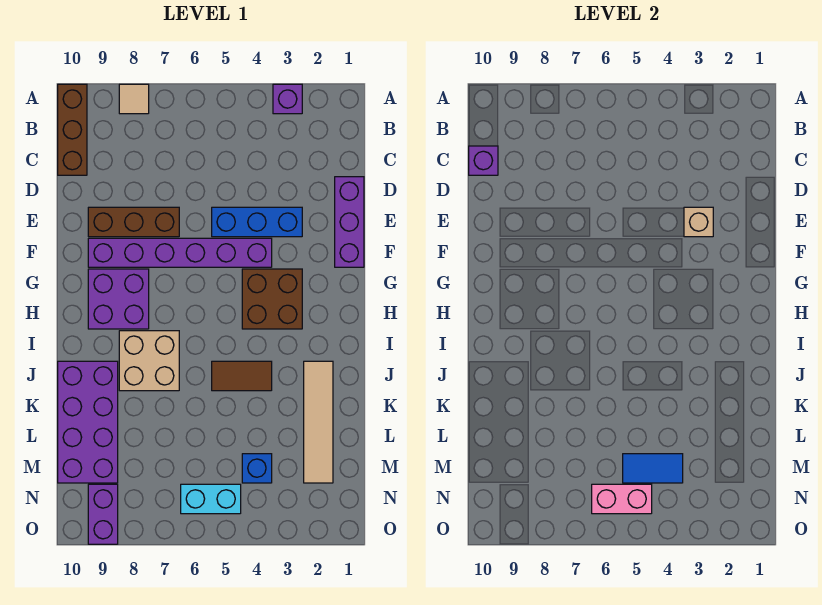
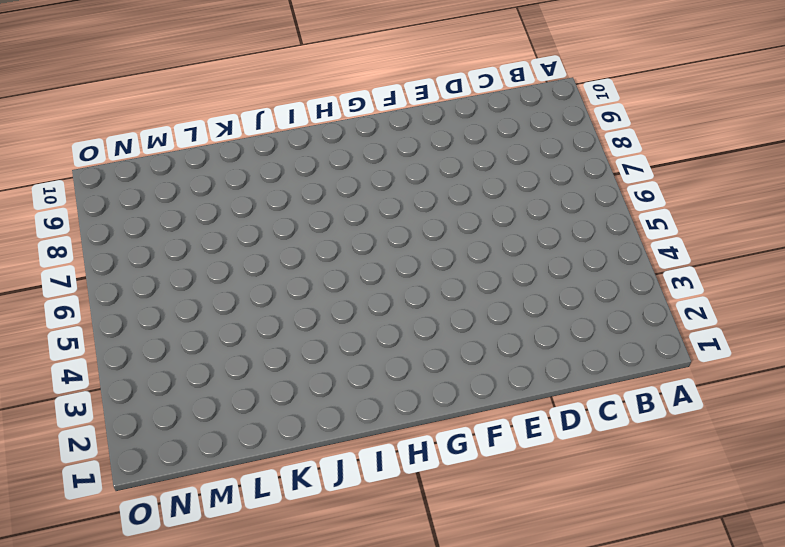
none -> purple brick A3 level 1
none -> tan tile A8 level 1
none -> brown brick A10:C10 level 1

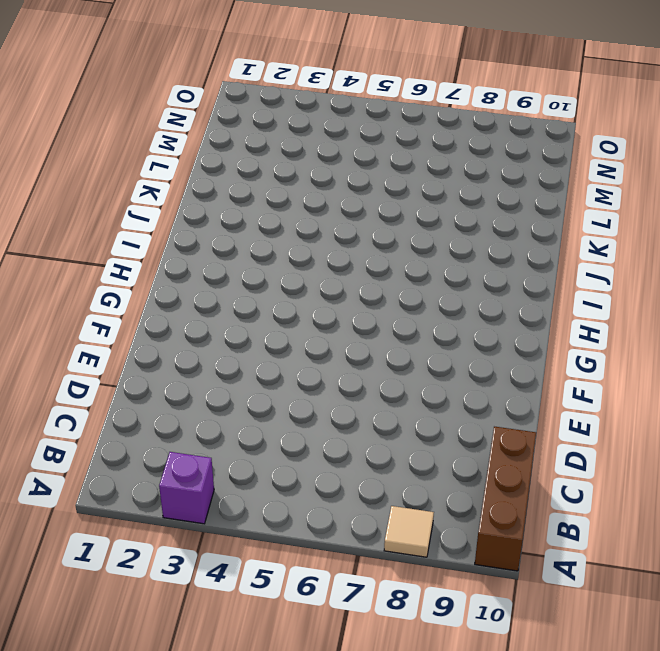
none -> purple brick D1:F1 level 1
none -> blue brick E3:E5 level 1
none -> brown brick E7:E9 level 1

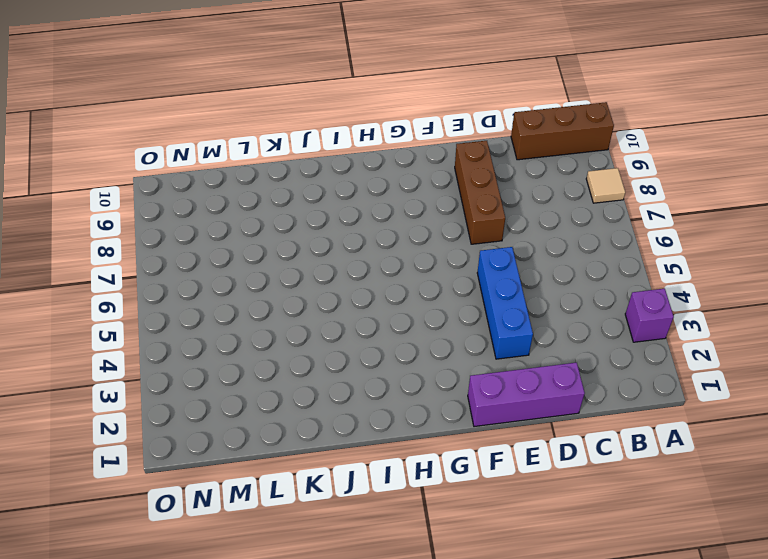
none -> purple brick F4:F9 level 1
none -> brown brick G3:H4 level 1
none -> purple brick G8:H9 level 1

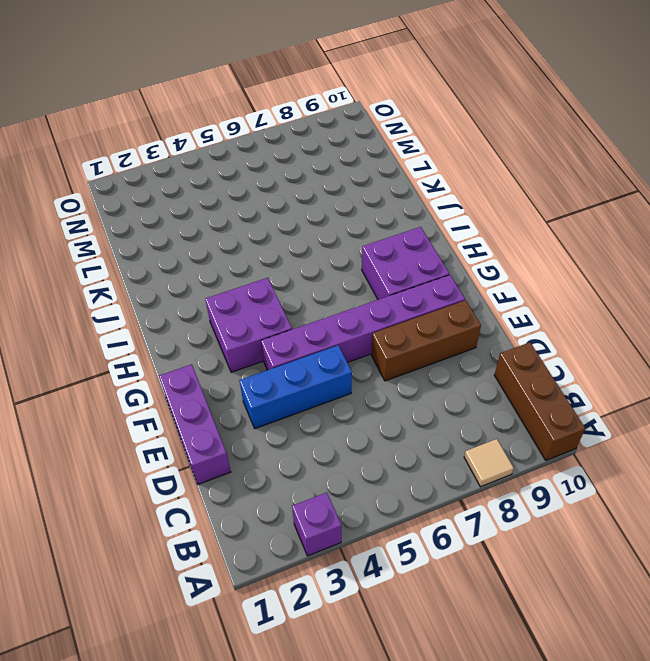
purple brick G3:H4 level 1 -> brown brick G3:H4 level 1
none -> tan brick I7:J8 level 1
none -> tan tile J2:M2 level 1
none -> brown tile J4:J5 level 1

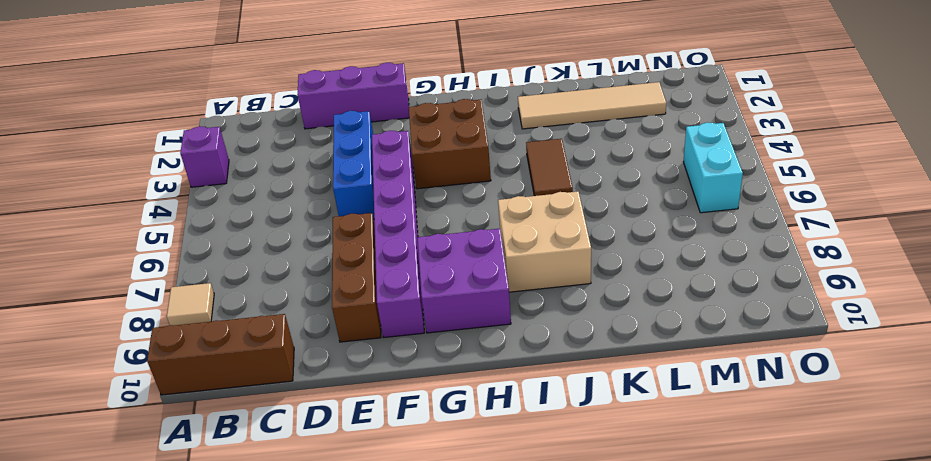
none -> purple brick J9:M10 level 1
none -> blue brick M4 level 1
none -> purple brick N9:O9 level 1

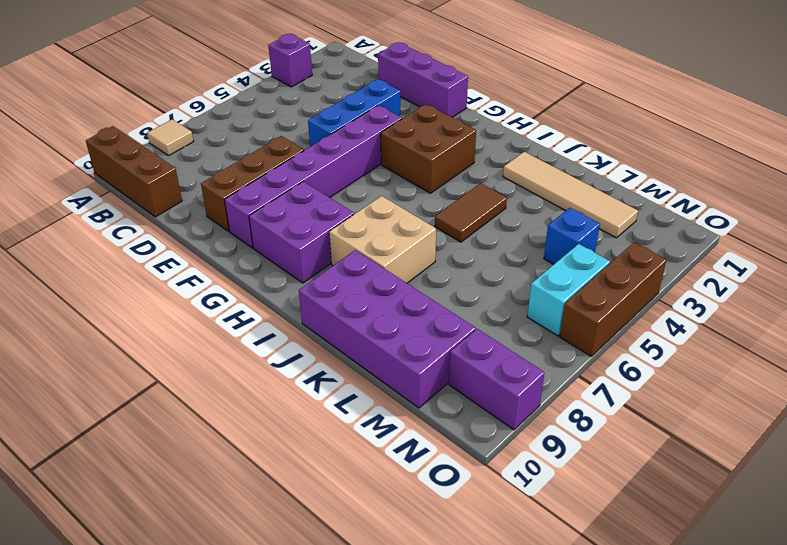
brown brick O4:O6 level 1 -> none
none -> purple brick C10 level 2
none -> tan brick E3 level 2
none -> blue tile M4:M5 level 2

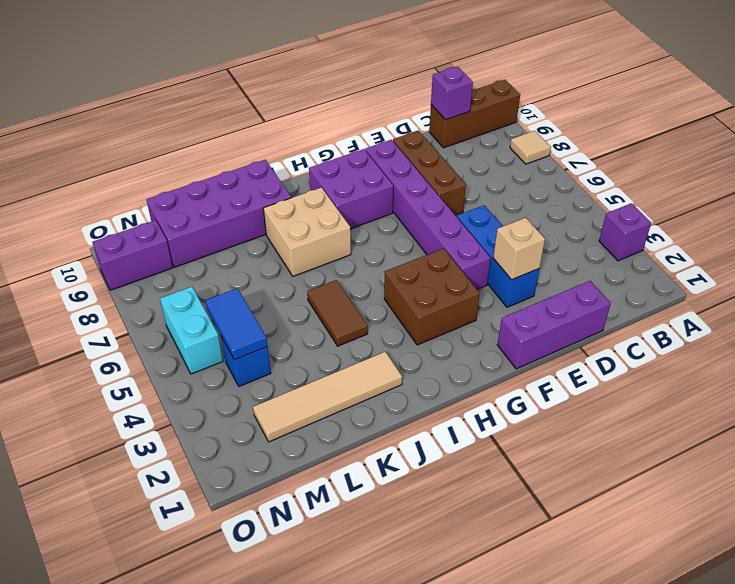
none -> pink brick N5:N6 level 2

